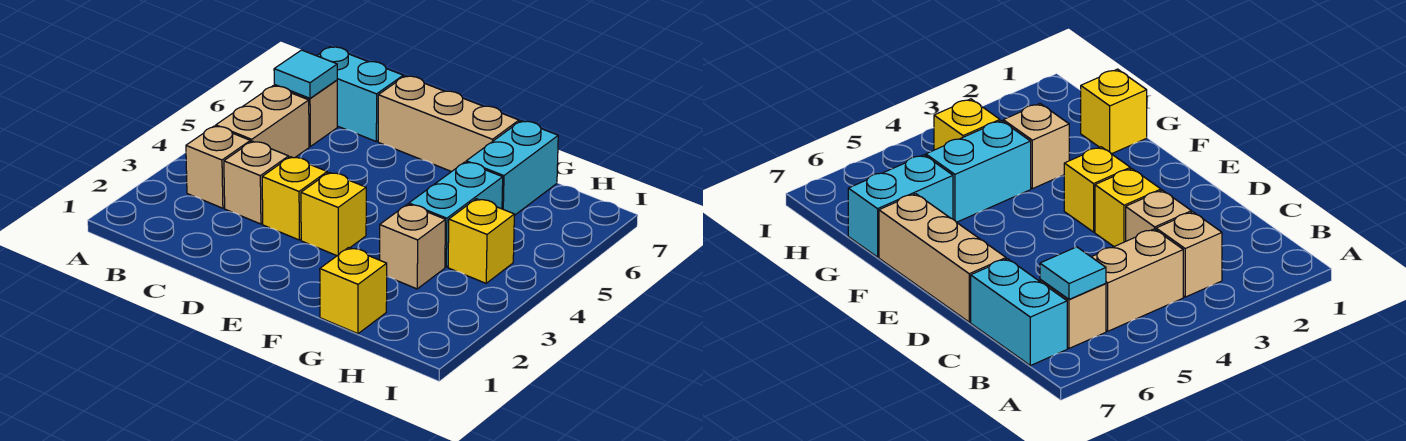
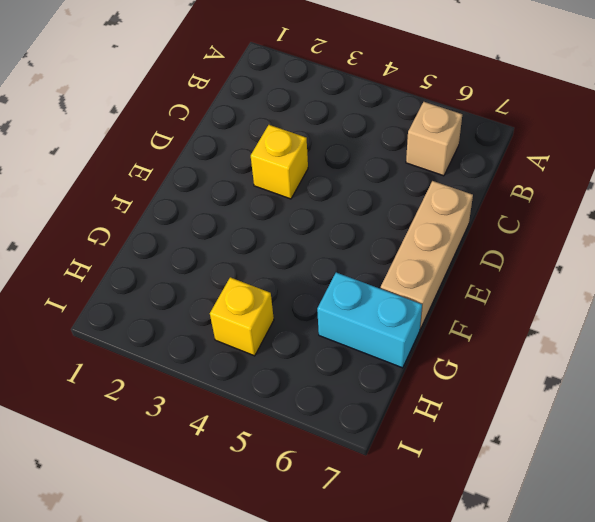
none -> tan brick B3 level 1
none -> tan brick B4:B5 level 1
none -> cyan brick B7:C7 level 1

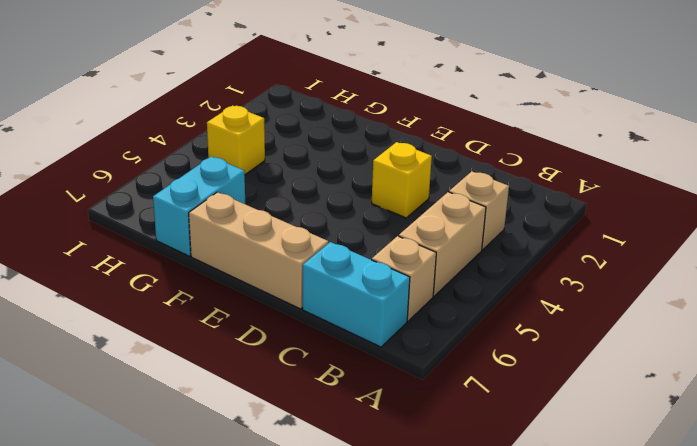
none -> tan brick C3 level 1
none -> yellow brick E3 level 1
none -> yellow brick G1 level 1

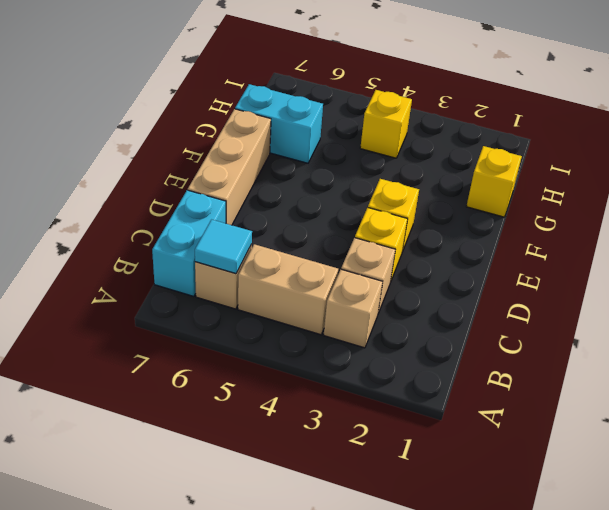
none -> tan brick G3 level 1
none -> cyan brick G4:G5 level 1

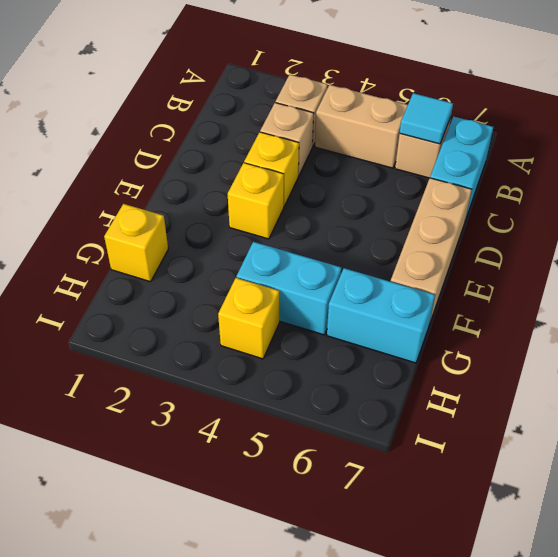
none -> tan brick G3 level 1

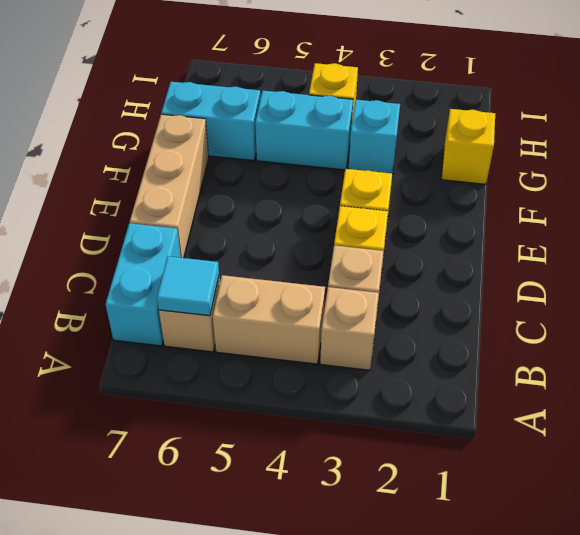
cyan brick G3 level 1 -> tan brick G3 level 1

